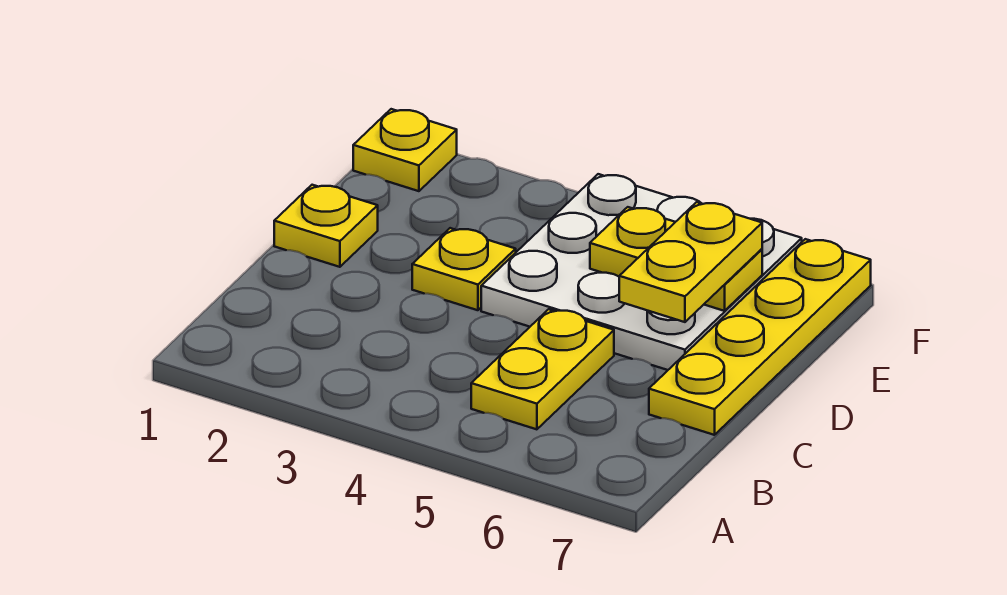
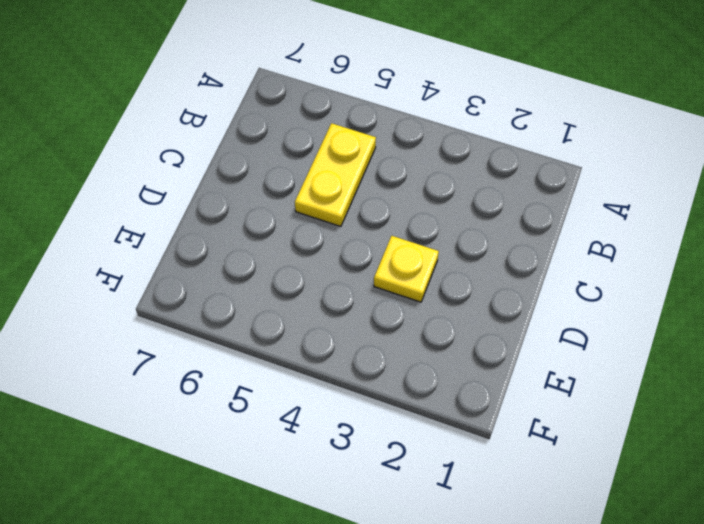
none -> yellow plate C7:F7 level 1
none -> yellow plate D1 level 1

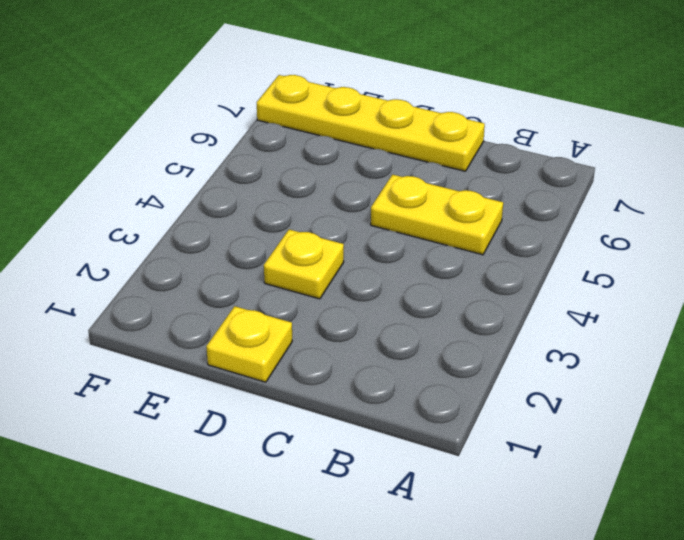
none -> white plate D4:F6 level 1
none -> yellow plate F1 level 1

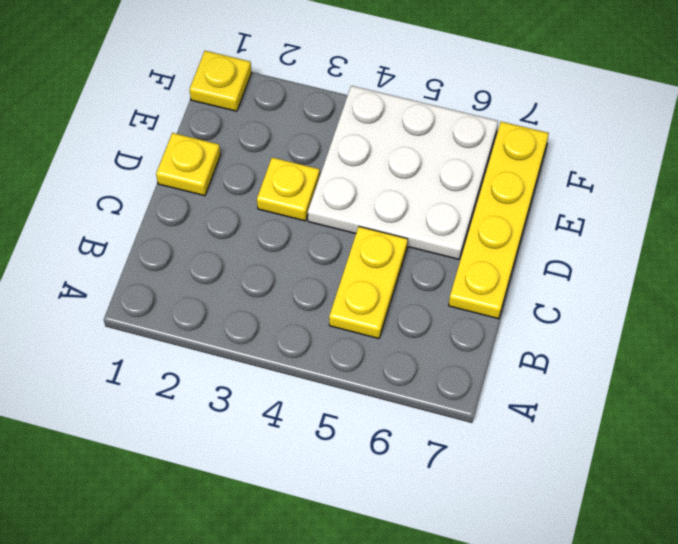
none -> yellow plate E5:E6 level 2
none -> yellow plate D6:E6 level 3

